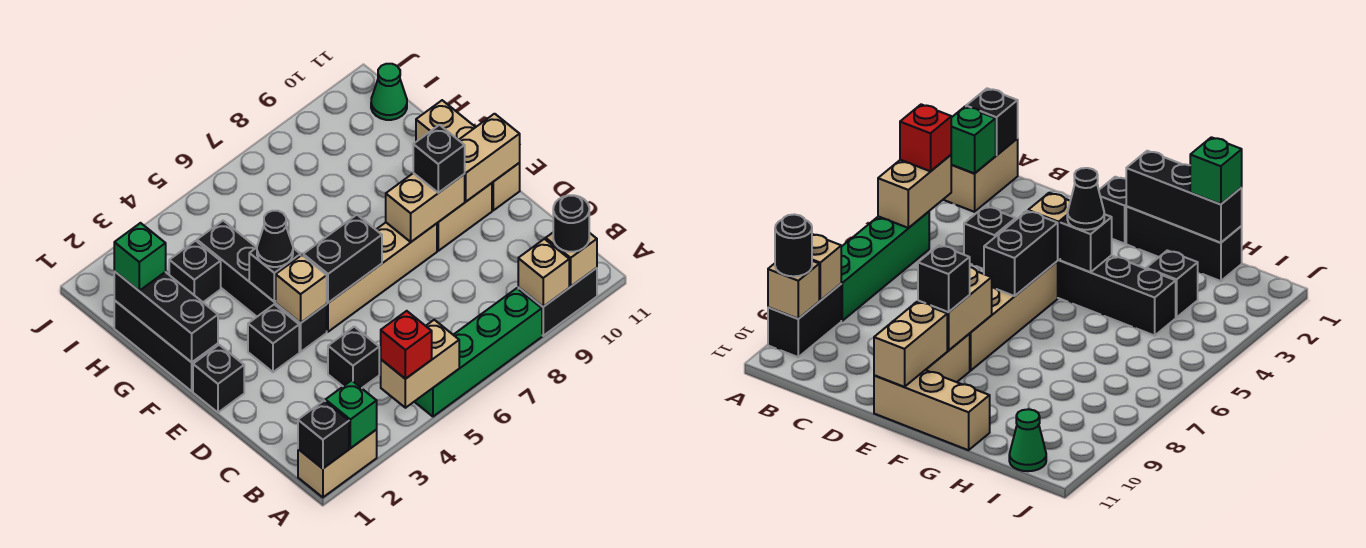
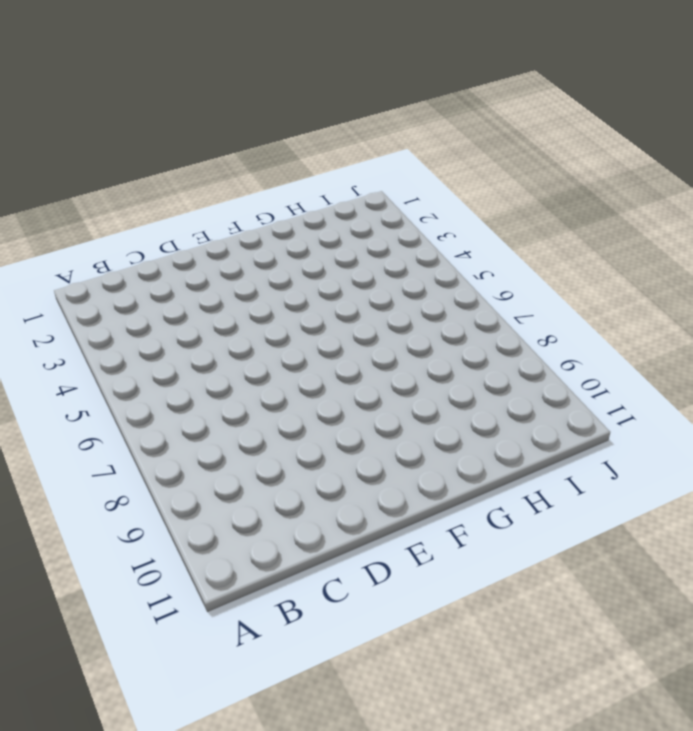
none -> tan brick A1:A2 level 1
none -> green brick A5:A8 level 1
none -> black brick A9:A10 level 1

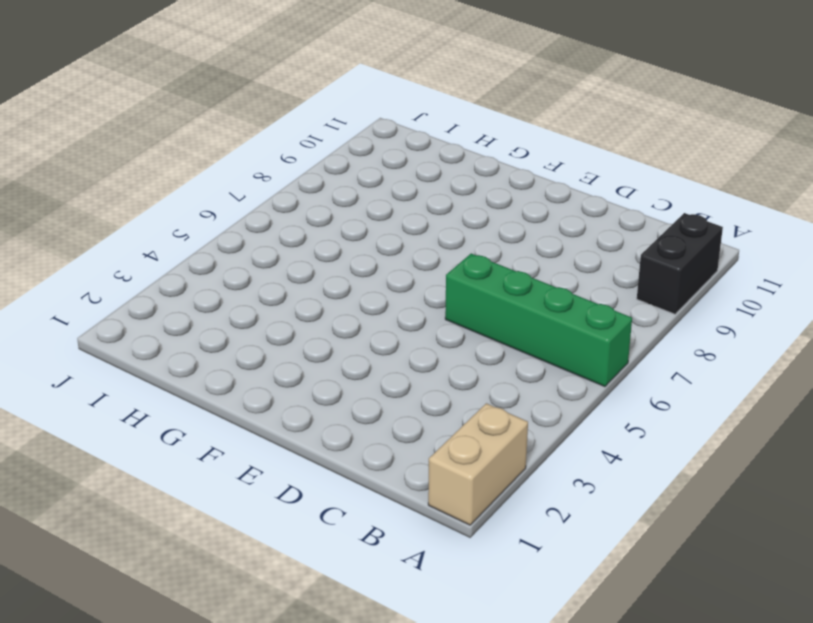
green brick A6:D6 level 1 -> green brick A5:A8 level 1
none -> black brick C4 level 1
none -> black brick E1 level 1
none -> black brick E3 level 1

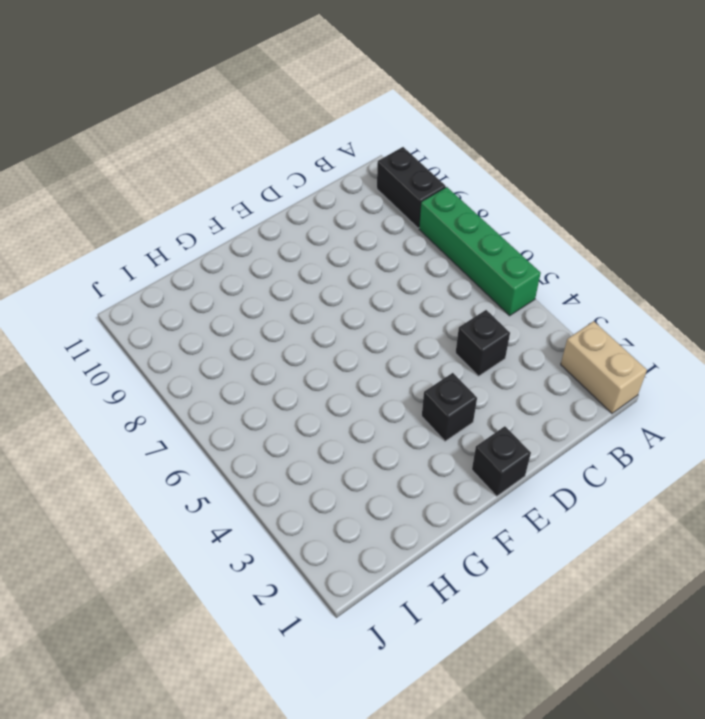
none -> black brick E4:H4 level 1
none -> tan brick E5:E8 level 1
none -> tan brick E9:E10 level 1

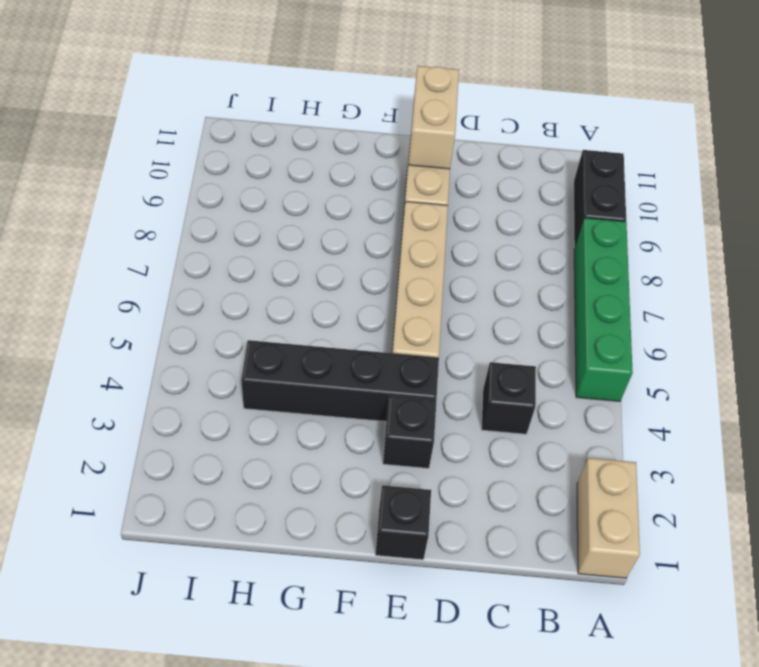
none -> tan brick E11:G11 level 1
none -> black brick F1:H1 level 1
none -> black brick H3 level 1

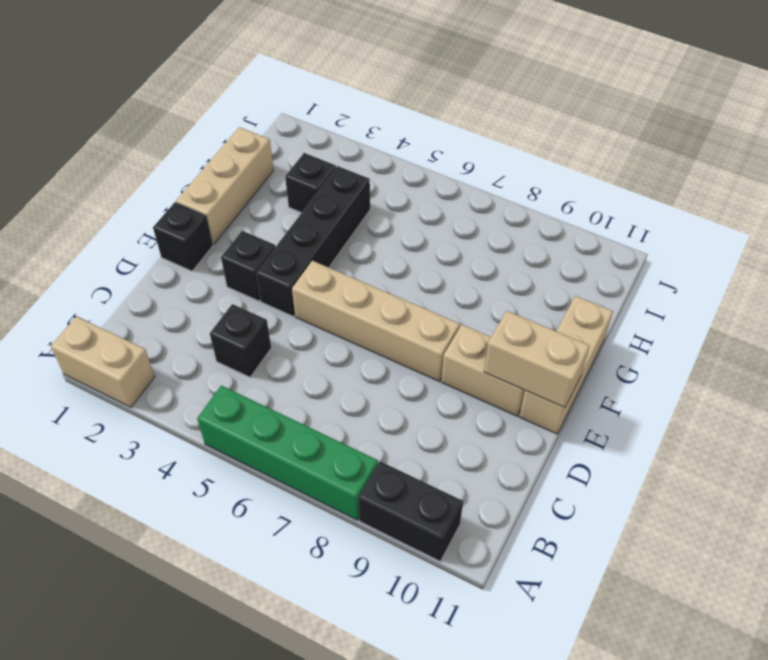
tan brick F1:H1 level 1 -> black brick F1:H1 level 1
none -> green cone I11 level 1
none -> black brick A1 level 2
none -> green brick A2 level 2

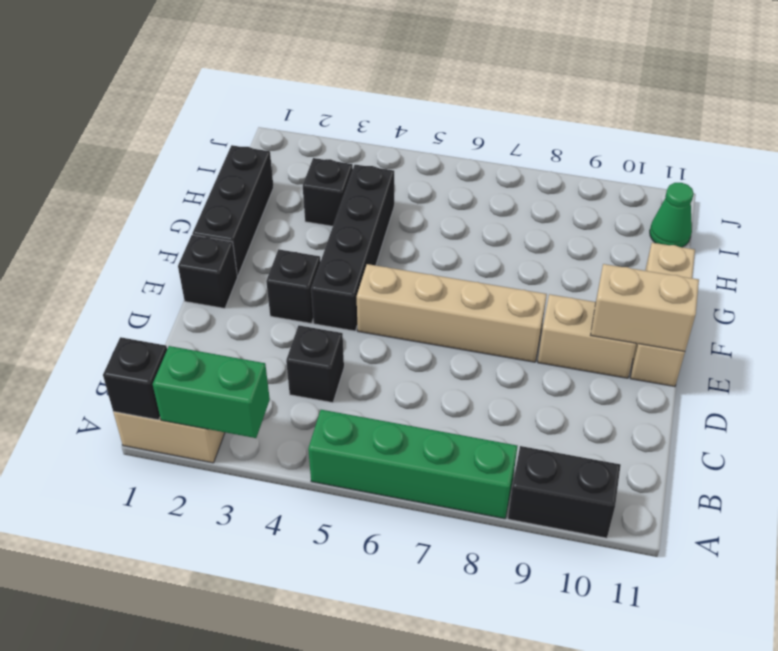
green brick A2:A3 level 2 -> green brick A2 level 2
none -> tan brick A4:A5 level 2
none -> tan brick A9 level 2
none -> tan brick A10 level 2

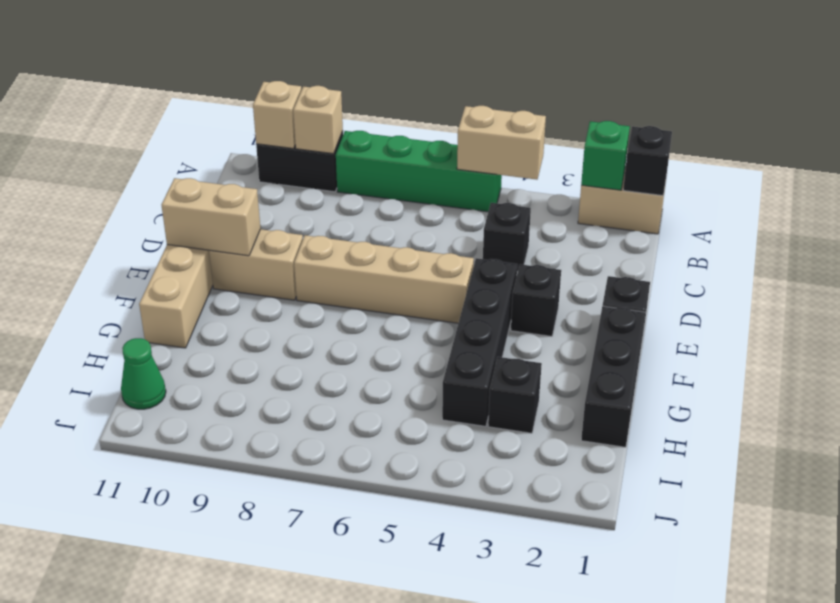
none -> tan brick E4 level 2
none -> black brick E5:E6 level 2
none -> tan brick E8:E9 level 2

